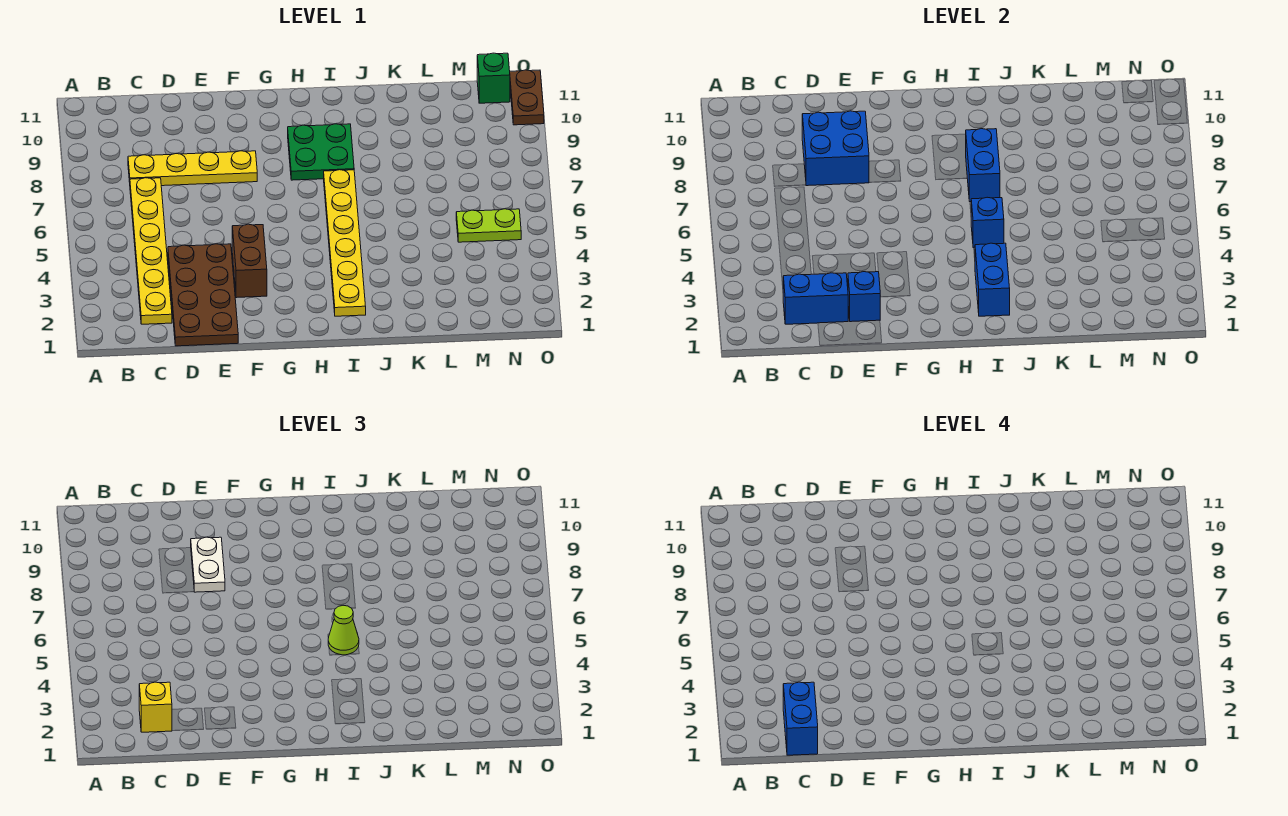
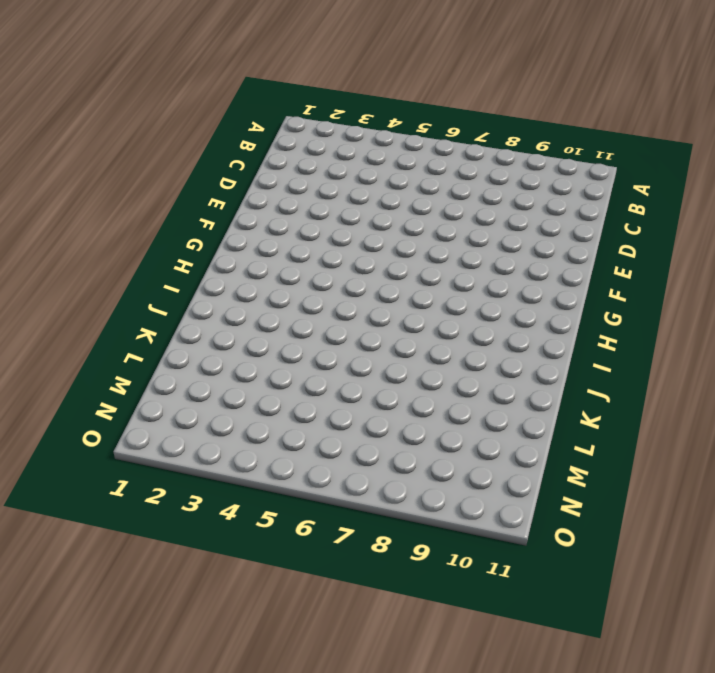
none -> yellow plate C2:C7 level 1
none -> yellow plate C8:F8 level 1
none -> brown plate D1:E4 level 1

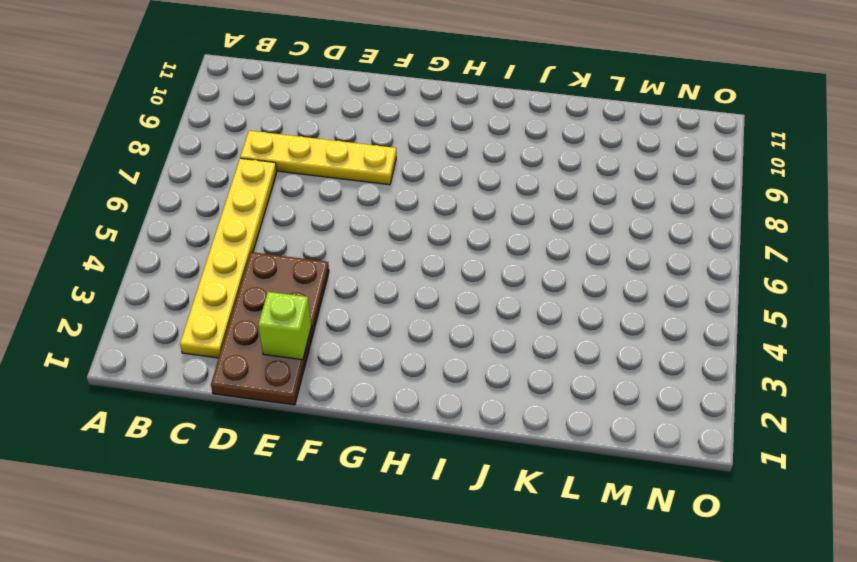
lime brick E2 level 2 -> blue brick E2 level 2
none -> brown brick F3:F4 level 1
none -> green plate H8:I9 level 1
none -> yellow plate I2:I7 level 1

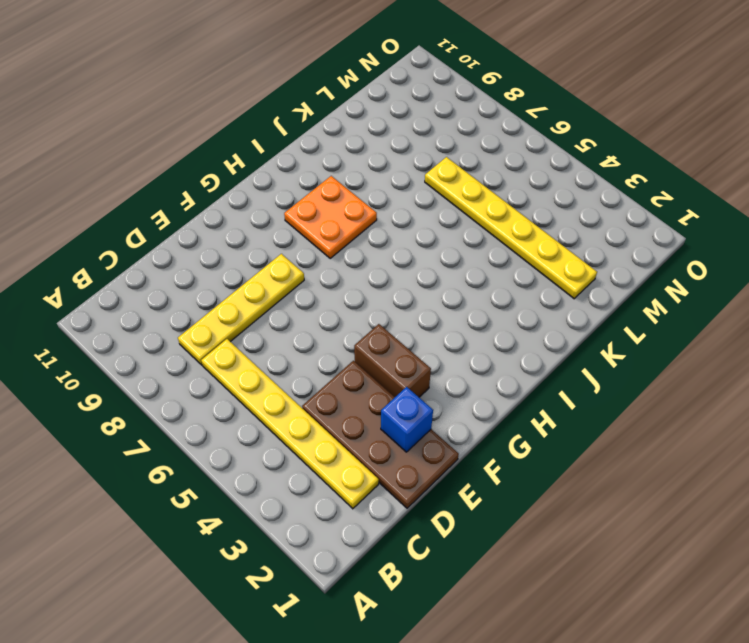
orange plate H8:I9 level 1 -> green plate H8:I9 level 1
yellow plate L2:L7 level 1 -> yellow plate I2:I7 level 1
none -> lime plate M5:N5 level 1
none -> green brick N11 level 1
none -> brown plate O10:O11 level 1

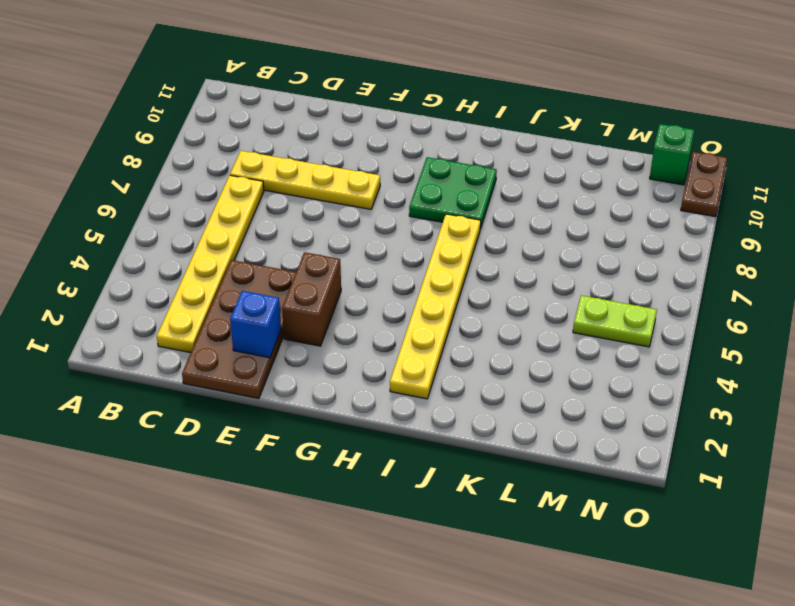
none -> blue brick C2:D2 level 2
none -> blue brick D8:E9 level 2
none -> blue brick I2:I3 level 2

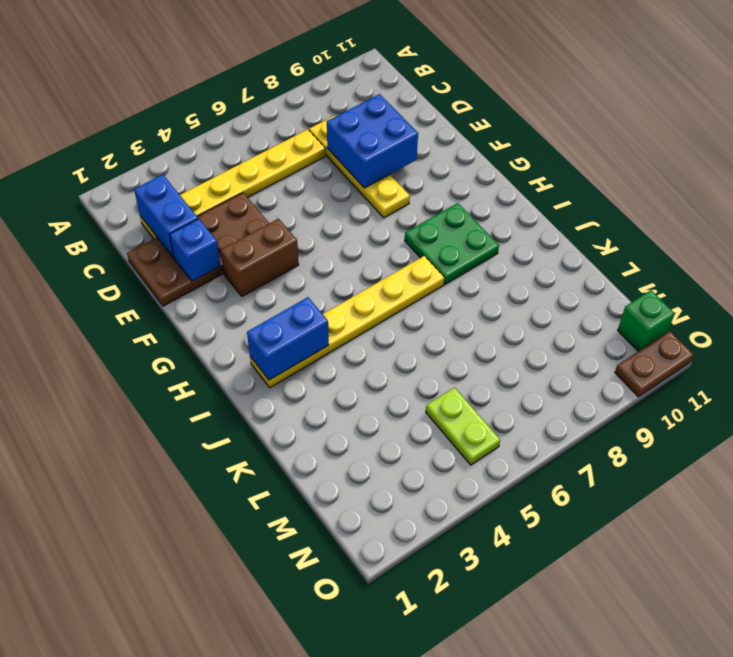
none -> blue brick I5 level 2
none -> blue brick I7:I8 level 2
none -> yellow brick C2 level 3

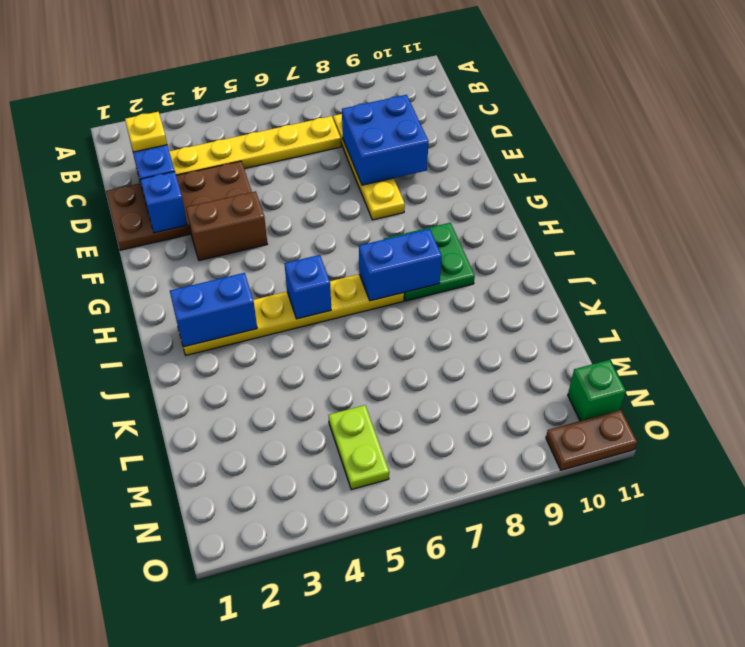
yellow plate C2 level 3 -> yellow brick C2 level 3
none -> white plate E8:E9 level 3
none -> lime cone I5 level 3
none -> blue brick C1:C2 level 4

